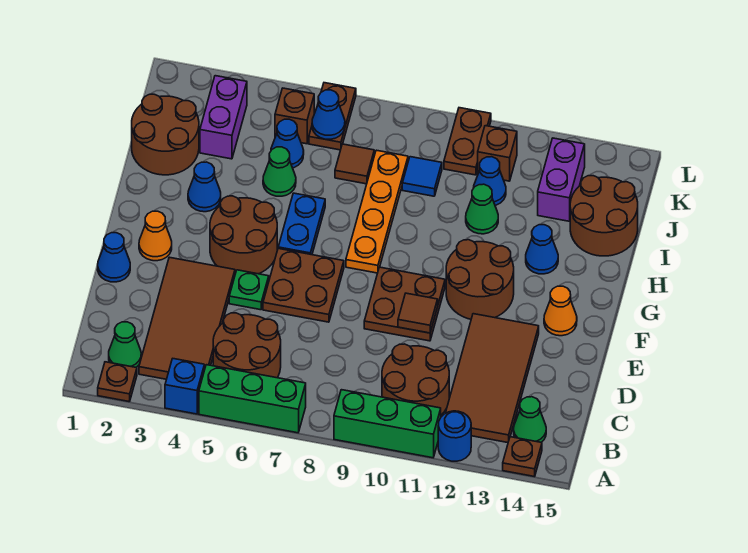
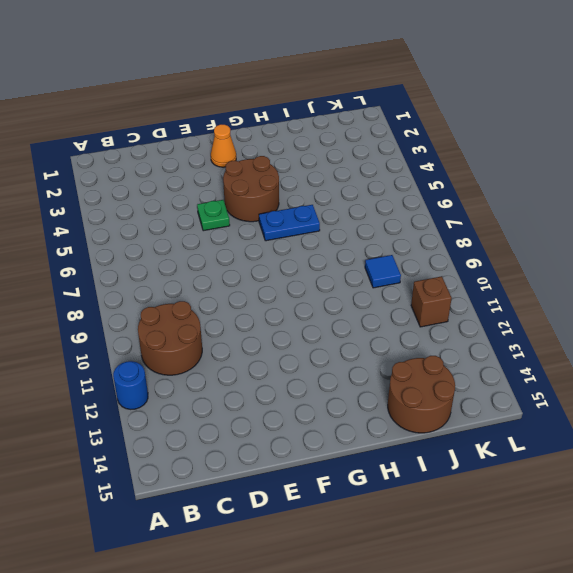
none -> brown plate A2 level 1
none -> blue brick A4 level 1
none -> green brick A5:A7 level 1
none -> green brick A9:A11 level 1

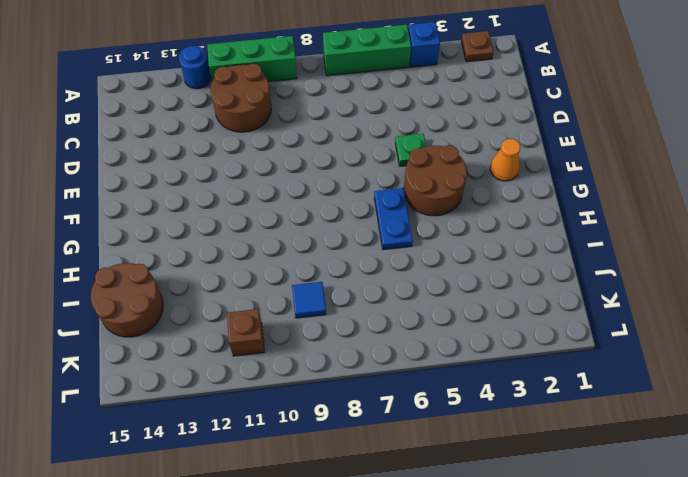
none -> brown plate A14 level 1
none -> green cone B2 level 1
none -> brown tile B3:E4 level 1
none -> brown round brick B5:C6 level 1

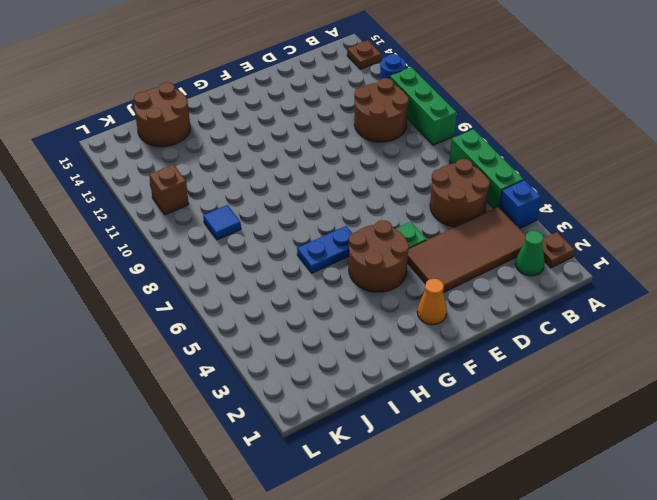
none -> brown tile B12:E13 level 1
none -> green cone B14 level 1
none -> blue cone E1 level 1
none -> brown plate E6:F7 level 1

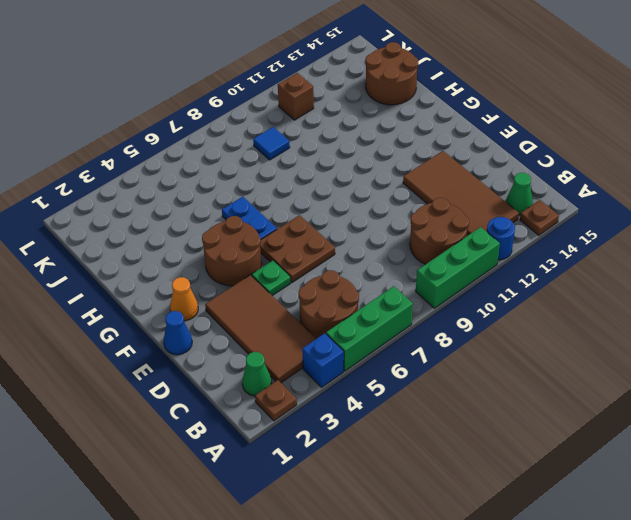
none -> brown plate E9:F10 level 1
none -> brown round brick F11:G12 level 1
none -> orange cone F14 level 1
none -> orange plate G8:J8 level 1

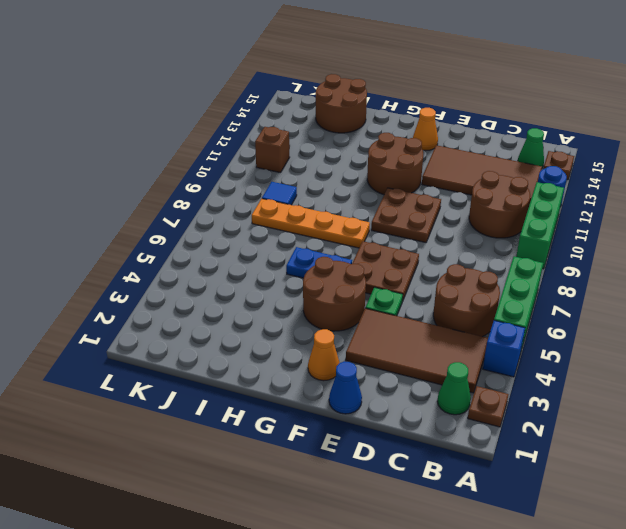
none -> blue cone H3 level 1
none -> blue cone H13 level 1
none -> brown round brick I1:J2 level 1
none -> green cone I5 level 1

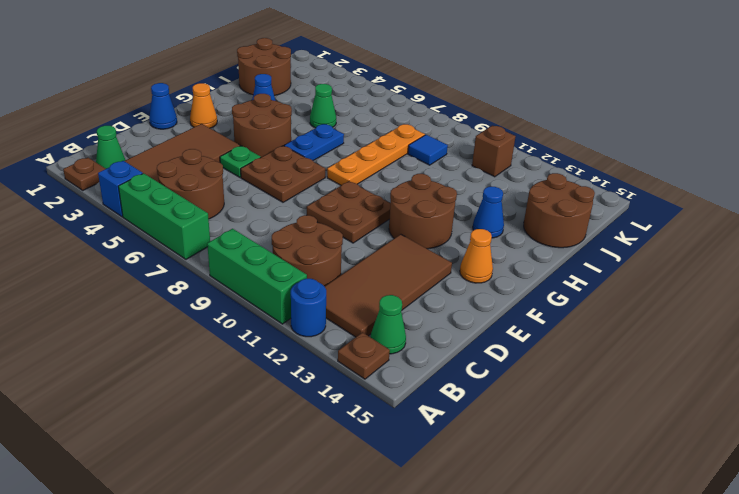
none -> green cone I11 level 1
none -> purple brick J3:K3 level 1
none -> blue cone J5 level 1
none -> brown tile J7 level 1

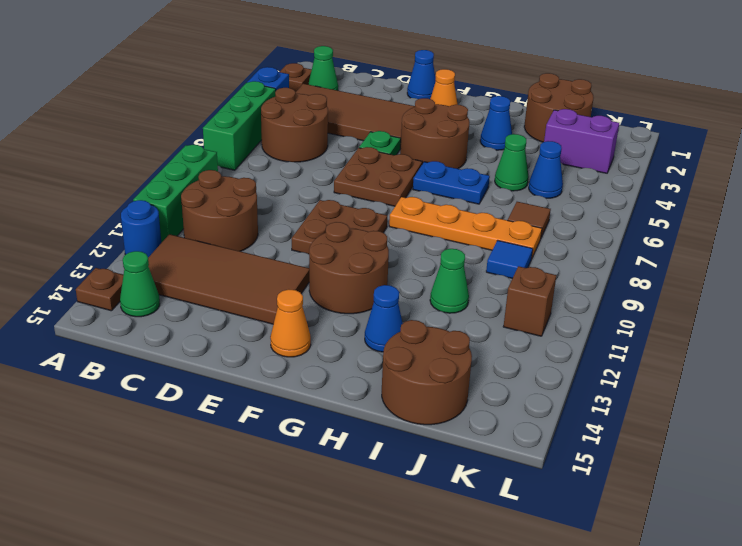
none -> blue cone J11 level 1
none -> purple brick J13:K13 level 1
none -> brown brick K5 level 1
none -> brown plate K6:L6 level 1

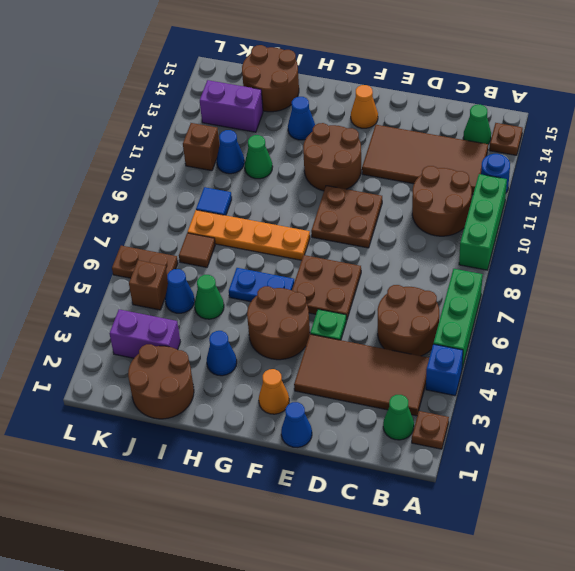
none -> brown plate K10:L10 level 1
none -> brown tile E10 level 2
none -> blue cone K6 level 2

